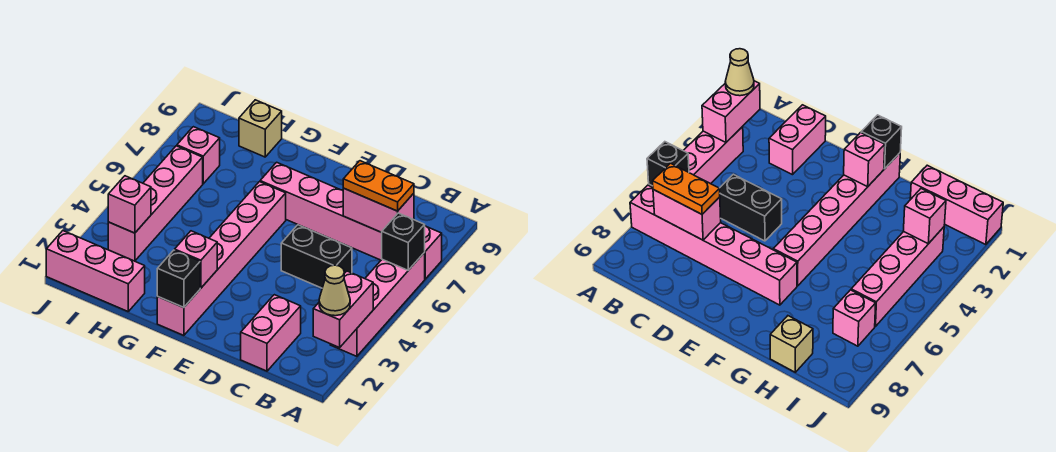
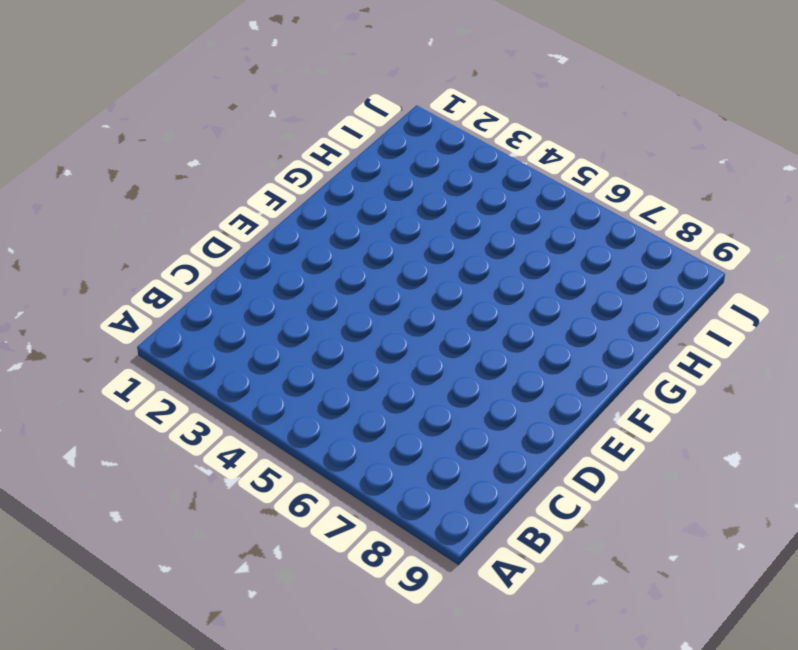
none -> pink brick A3:A6 level 1
none -> pink brick A7:F7 level 1
none -> pink brick C1:C2 level 1

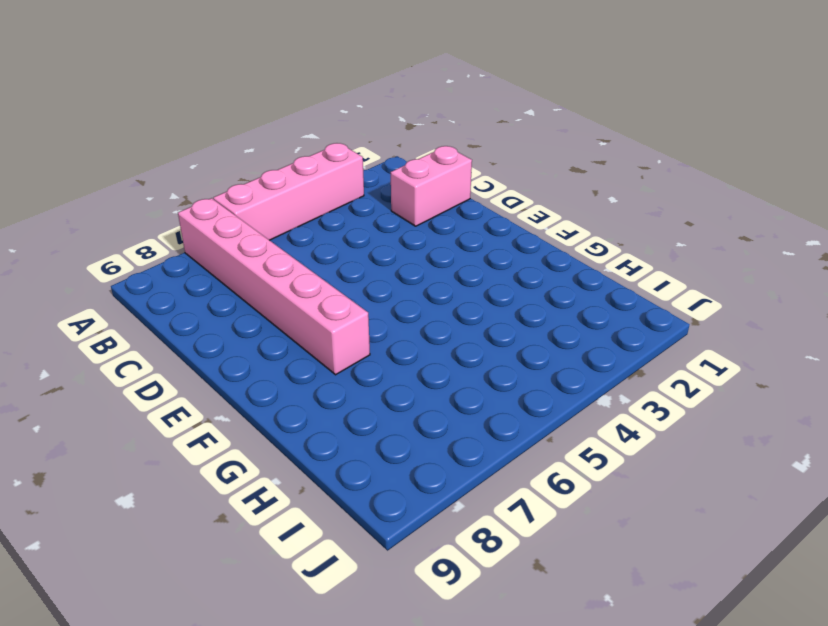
none -> black brick C5:D5 level 1
none -> pink brick F1:F6 level 1
none -> pink brick H1:J1 level 1

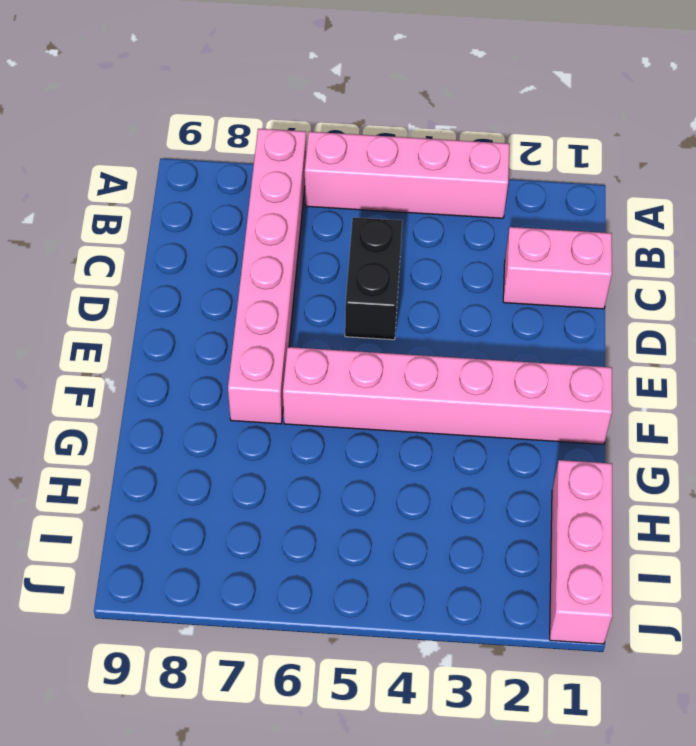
none -> tan brick H9 level 1
none -> pink brick I3:I6 level 1
none -> pink brick I7 level 1

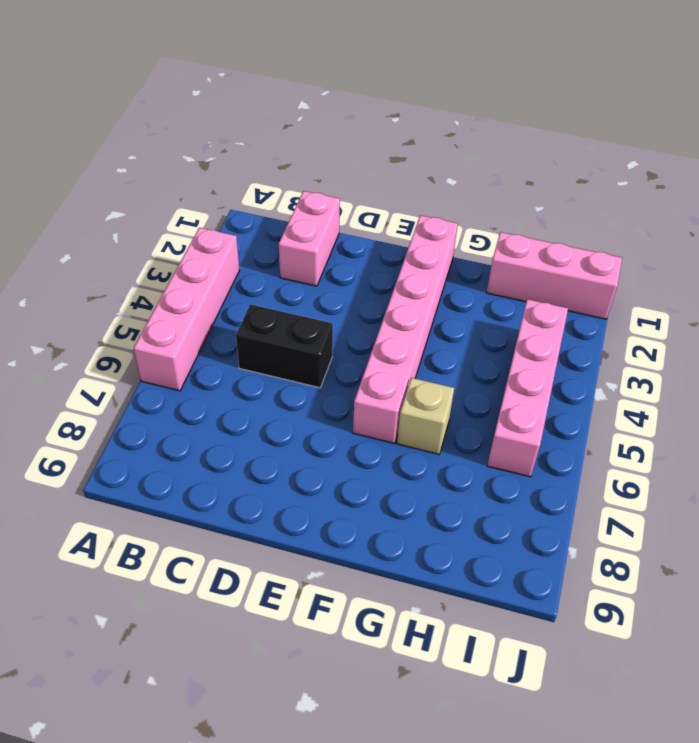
tan brick G6 level 1 -> tan brick H9 level 1
none -> pink brick A7:F7 level 1
none -> pink brick I7 level 1
none -> pink brick A2:A3 level 2

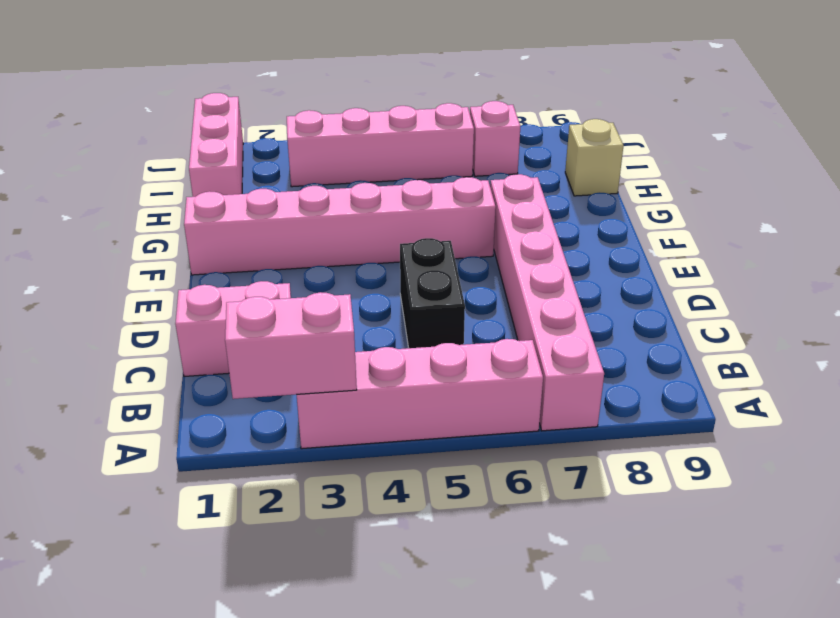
none -> black brick A6 level 2
none -> pink brick B7:C7 level 2
none -> black brick F1 level 2

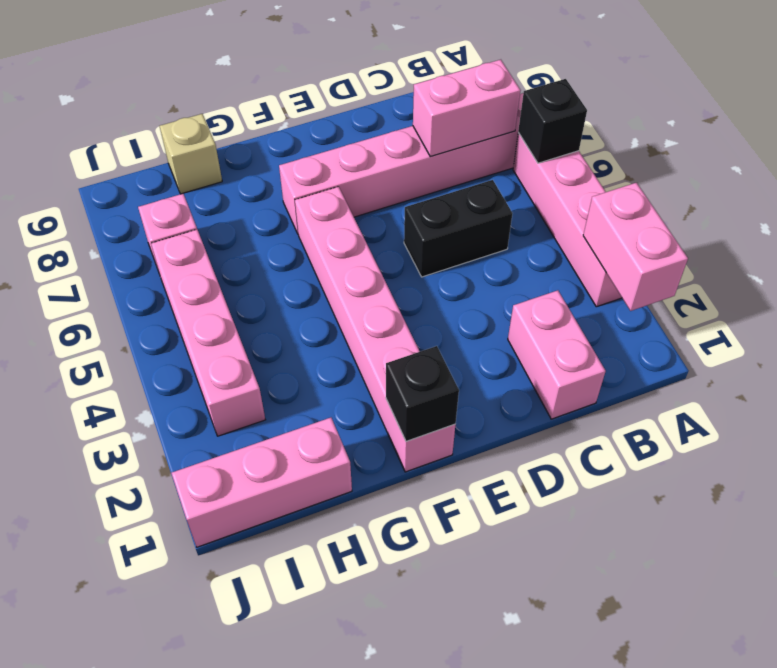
none -> pink brick F2 level 2
none -> pink brick I3 level 2
none -> tan cone A2 level 3

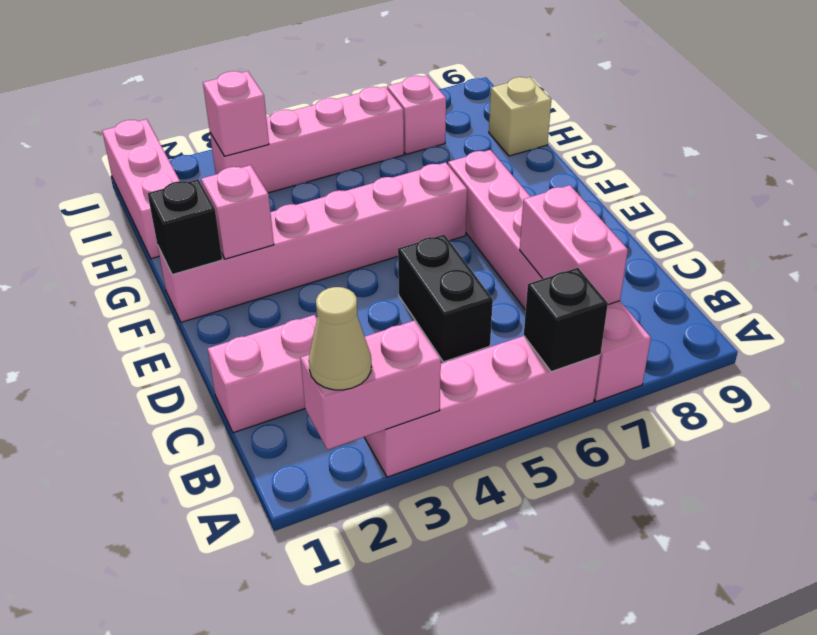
none -> orange plate B7:C7 level 3

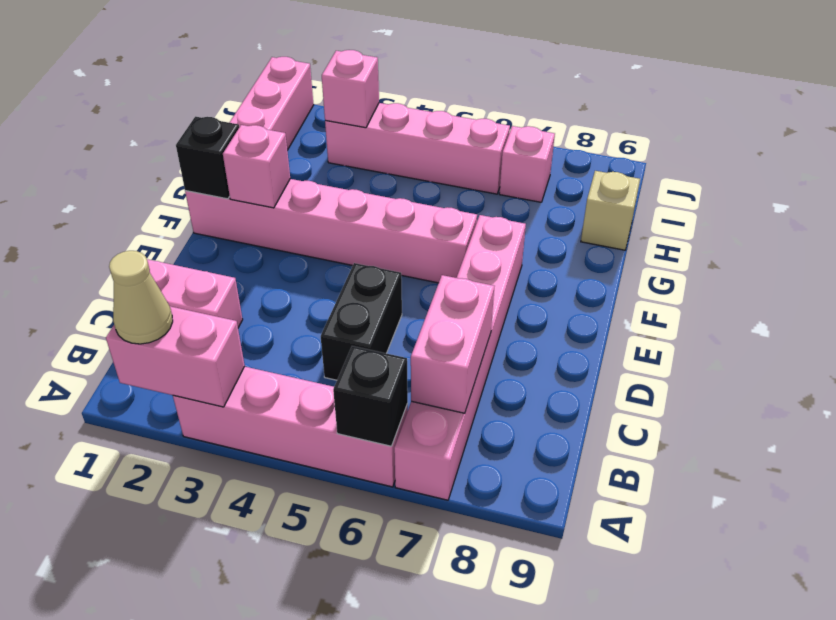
none -> orange plate B7:C7 level 3

